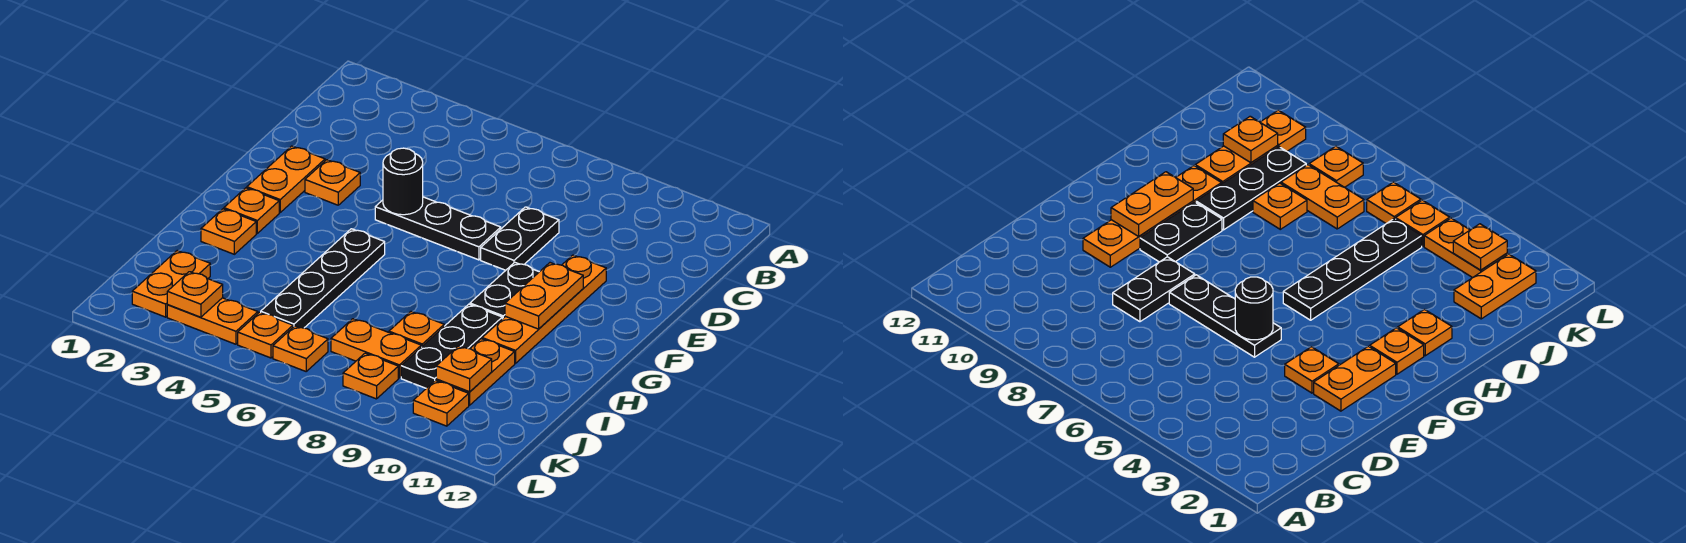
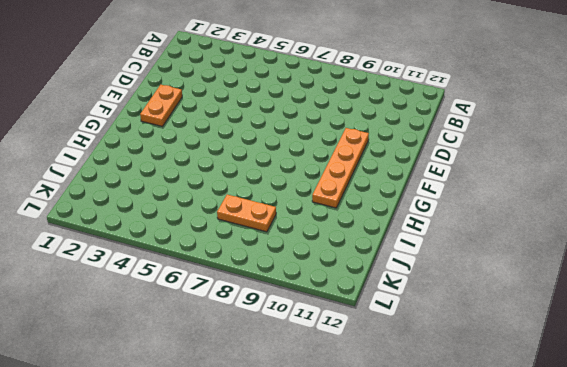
none -> black plate D8:E8 level 1
none -> orange plate E3 level 1
none -> black plate E5:E7 level 1

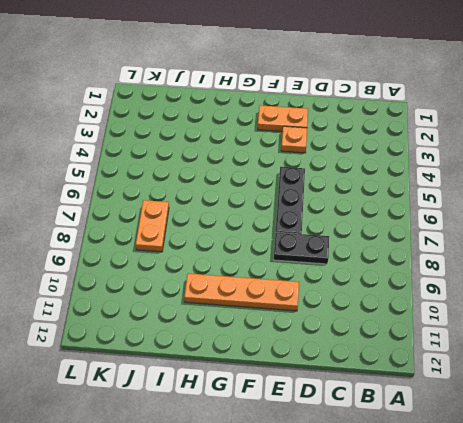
none -> black plate F9:G9 level 1
none -> orange plate G2 level 1
none -> black plate G5:J5 level 1

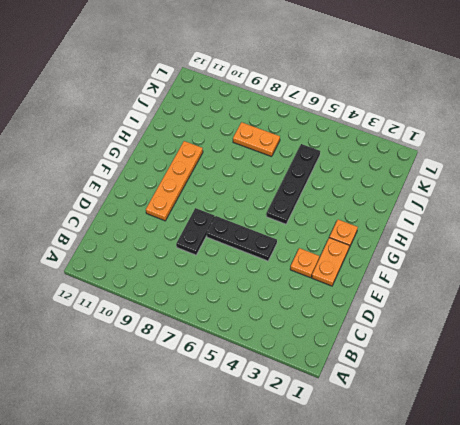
none -> black plate F9:G9 level 1
none -> orange plate H2 level 1
none -> black plate H9:J9 level 1

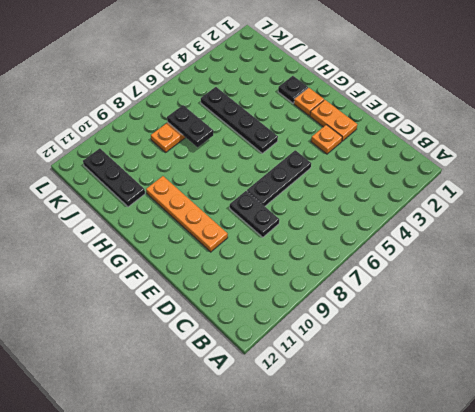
black plate H2 level 1 -> orange plate H2 level 1
black plate I7:J7 level 2 -> black plate F9:G9 level 1
black plate I11:K11 level 1 -> black plate H9:J9 level 1
none -> orange plate I8 level 1
none -> orange plate I10:J10 level 1
none -> orange plate J2:K2 level 1

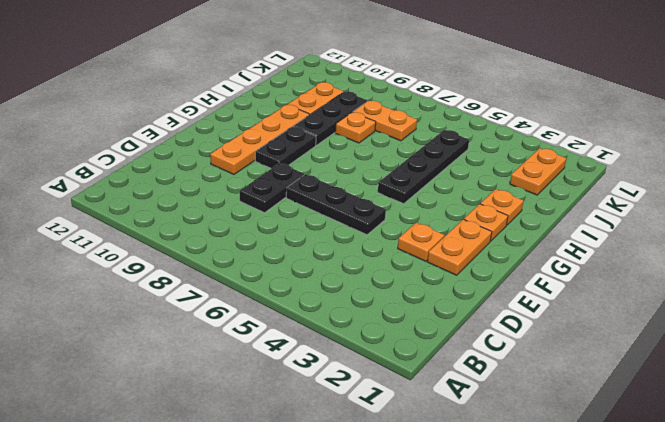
none -> orange plate K3:K4 level 1
none -> orange plate K5 level 1
none -> orange plate K6 level 1

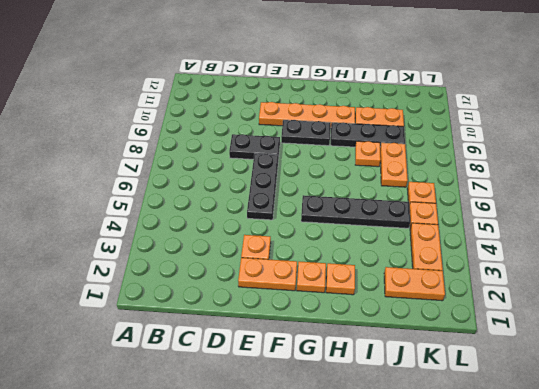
none -> orange plate K8 level 1
none -> orange plate K10 level 1
none -> black round brick E5 level 2

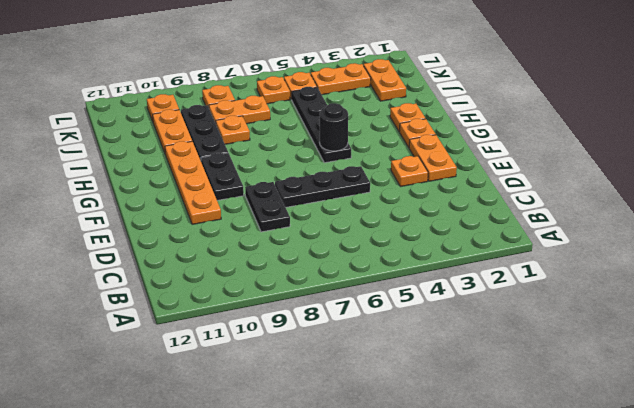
black round brick G5 level 2 -> black round brick E5 level 2
none -> orange plate F10:G10 level 2
none -> orange plate J10 level 2
none -> orange plate K3 level 2

